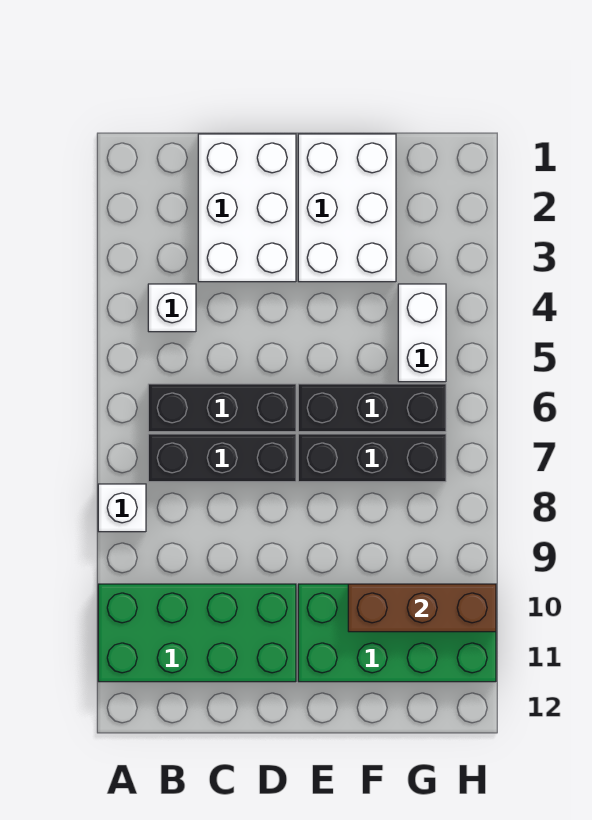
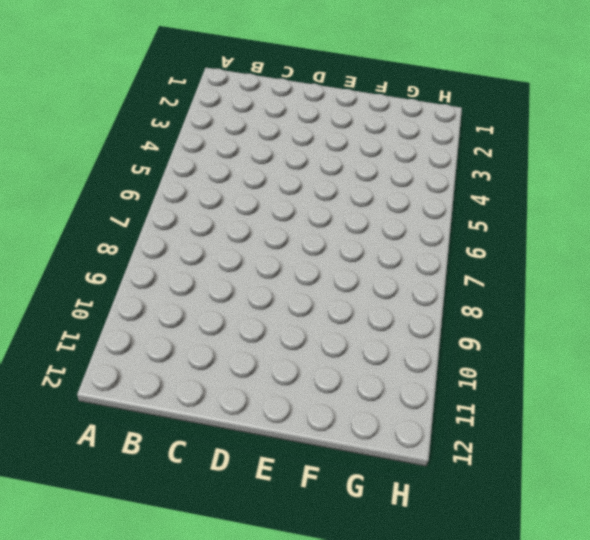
none -> white brick A8 level 1
none -> green brick A10:D11 level 1
none -> white brick B4 level 1

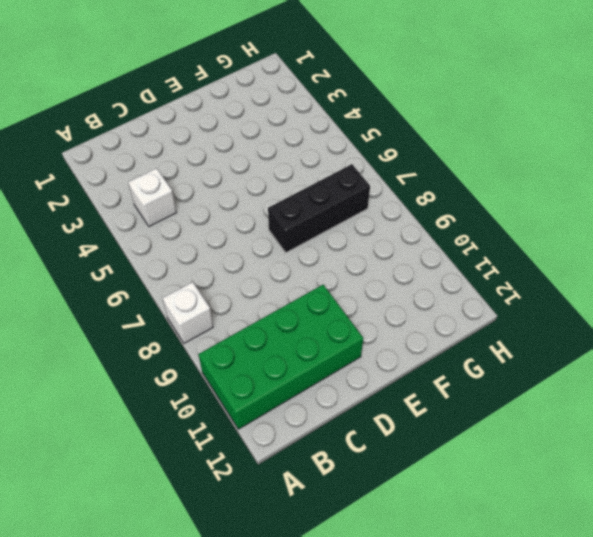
none -> black brick B6:D6 level 1
none -> black brick B7:D7 level 1
none -> white brick C1:D3 level 1

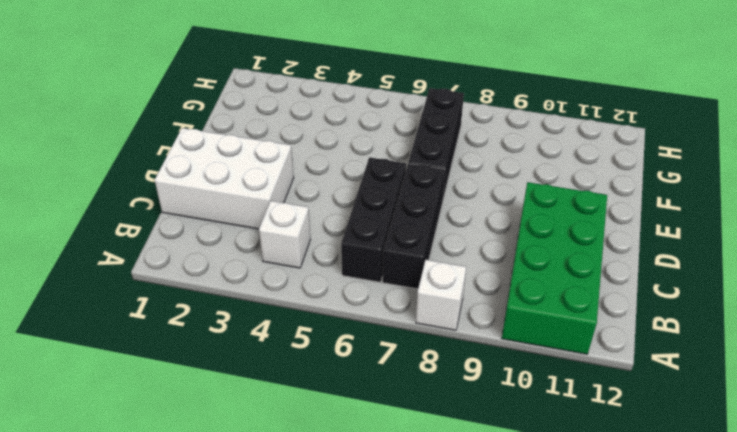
none -> white brick E1:F3 level 1
none -> black brick E6:G6 level 1
none -> green brick E10:H11 level 1

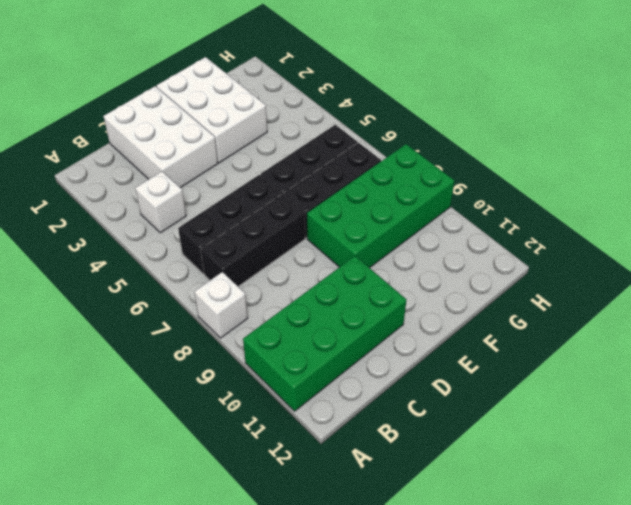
green brick E8:H9 level 1 -> green brick E10:H11 level 1
none -> white brick G4:G5 level 1
none -> brown brick F10:H10 level 2

